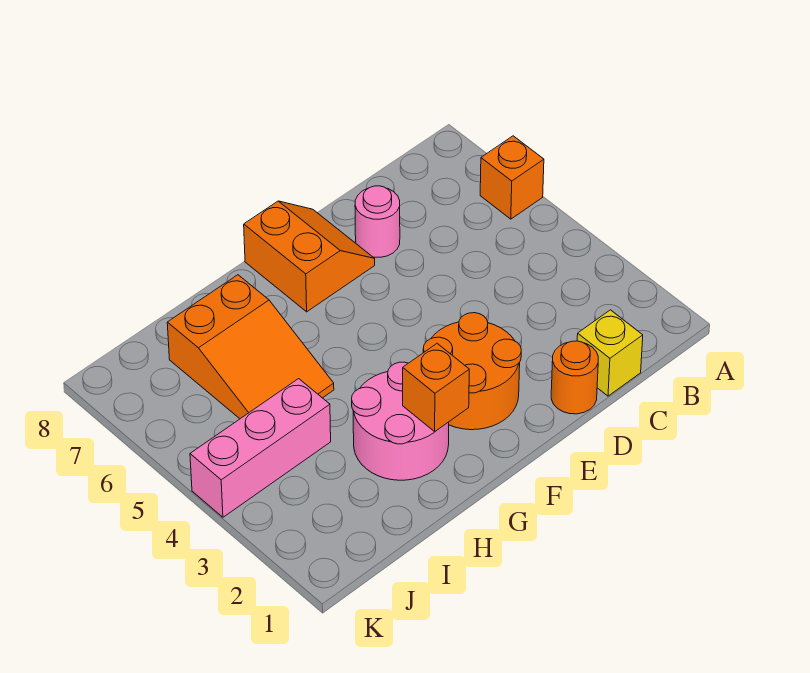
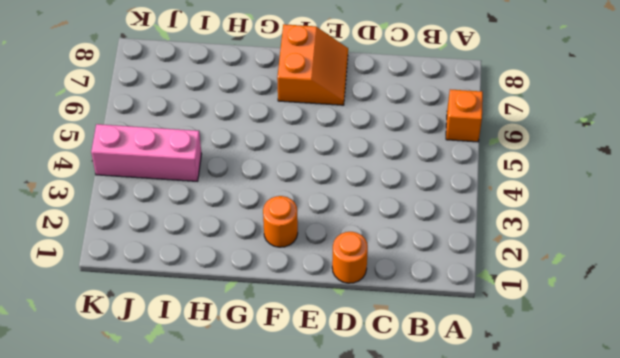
orange round brick F2 level 1 -> orange round brick E2:F3 level 1
none -> yellow brick C1 level 1
none -> pink round brick D7 level 1

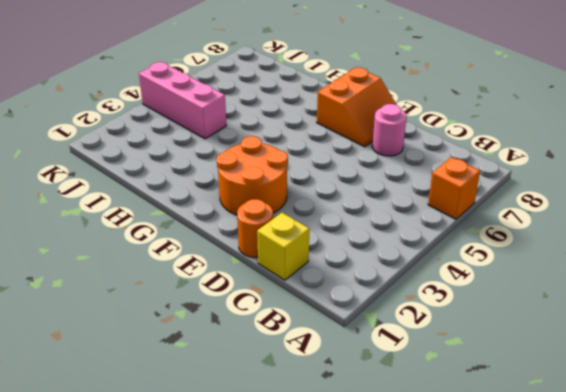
none -> pink round brick G2:H3 level 1
none -> orange slope H5:I7 level 1 top 7

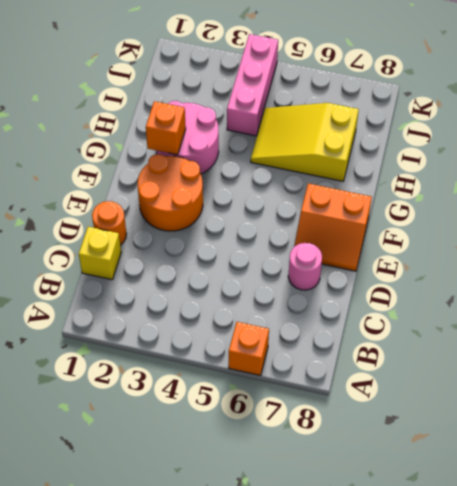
yellow slope H5:I7 level 1 top 7 -> orange slope H5:I7 level 1 top 7

